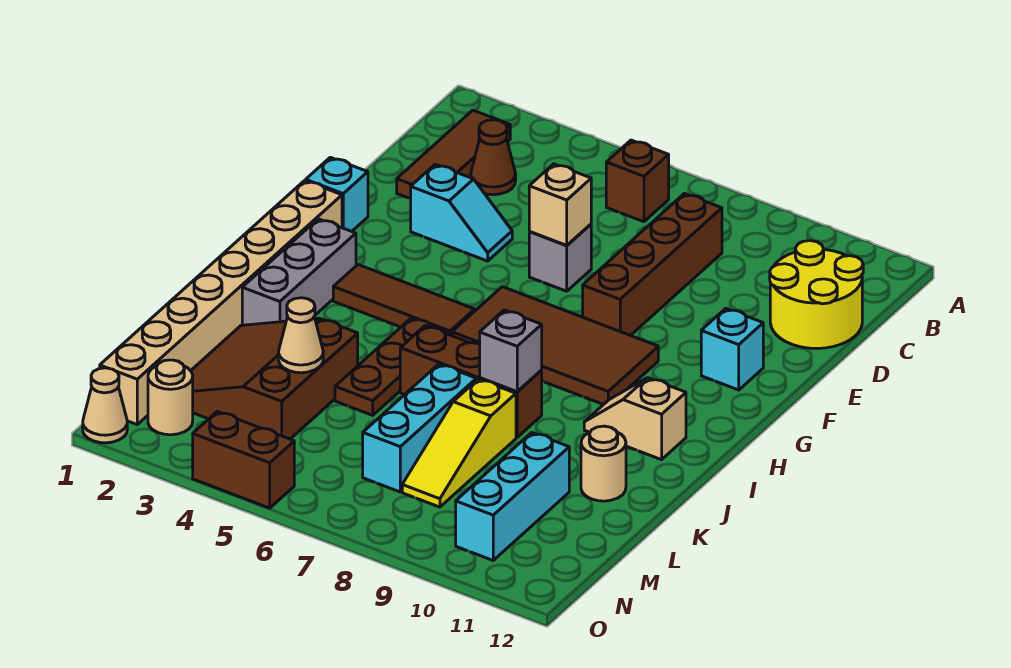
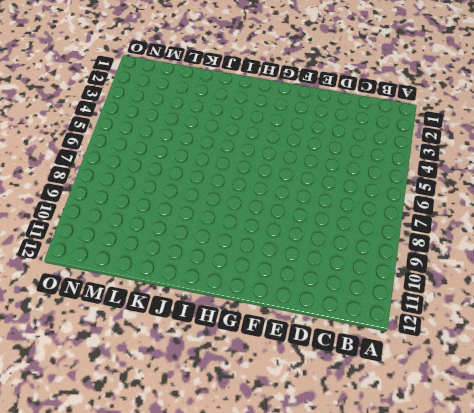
none -> brown tile B2:D2 level 1
none -> brown brick B6 level 1
none -> brown cone C3 level 1

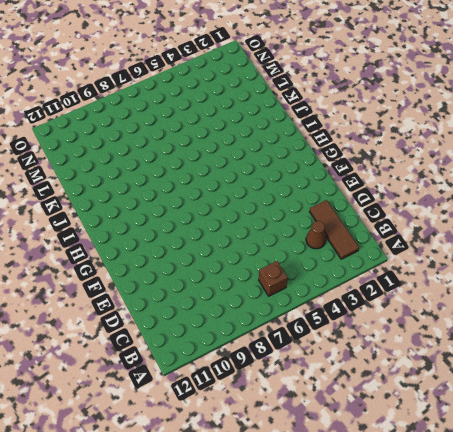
none -> brown brick C8:F8 level 1
none -> yellow round brick C11:D12 level 1
none -> cyan slope E3:E4 level 1 top 3

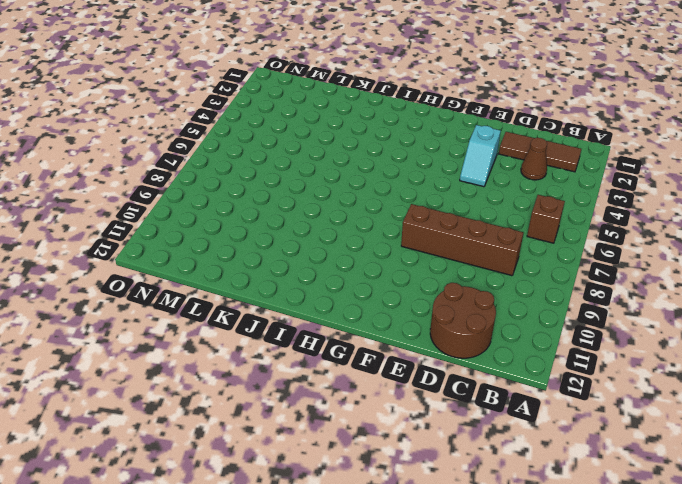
brown round brick C11:D12 level 1 -> yellow round brick C11:D12 level 1
none -> grey brick E6 level 1
none -> cyan brick F1 level 1
none -> cyan brick F11 level 1

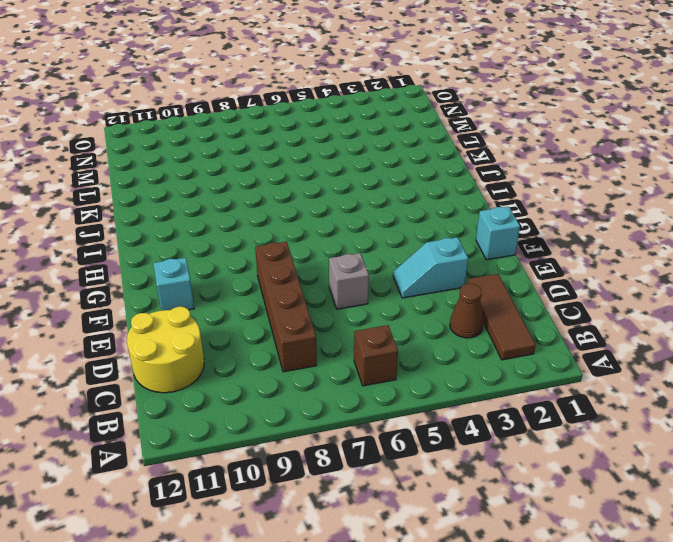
none -> tan brick G1:N1 level 1
none -> brown tile G6:H9 level 1
none -> grey brick H2:J2 level 1

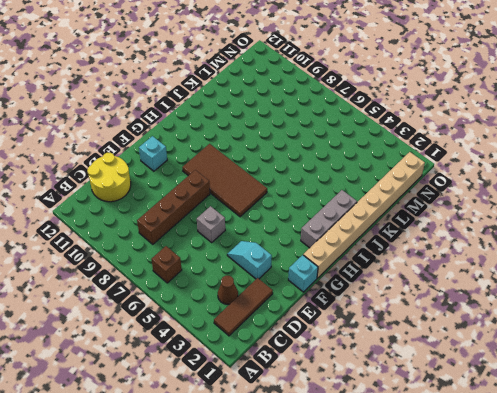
none -> brown tile H3:H5 level 1
none -> brown plate I5:K5 level 1
none -> tan slope I10:I11 level 1 top 11

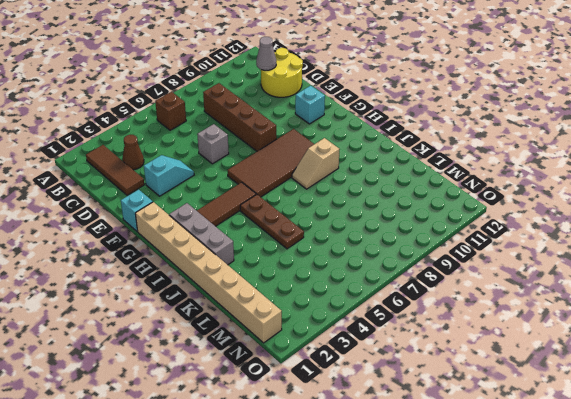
grey cone C11 level 2 -> none
tan slope I8:I9 level 1 top 9 -> tan slope I10:I11 level 1 top 11
none -> brown brick J6:J8 level 1
none -> brown slope K2:M4 level 1 top 4
none -> cyan brick K7:M7 level 1

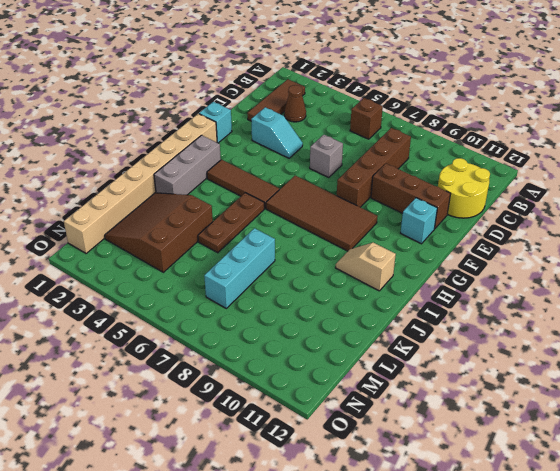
brown brick E9:E11 level 1 -> brown brick J6:J8 level 1
none -> yellow slope K8:M8 level 1 top K
none -> tan round brick K11 level 1
none -> cyan brick L10:N10 level 1

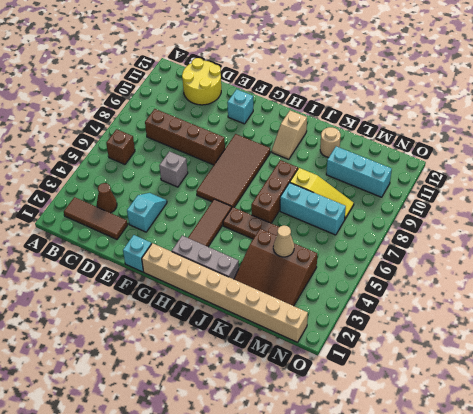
none -> tan round brick N2 level 1
none -> tan cone O1 level 1
none -> brown brick O4:O5 level 1

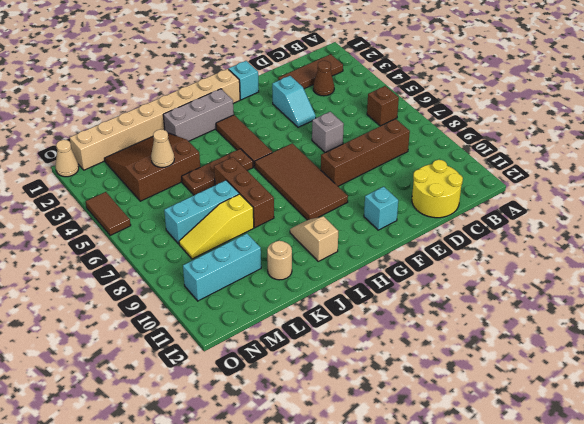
brown tile O4:O5 level 1 -> brown brick O4:O5 level 1
none -> tan round brick N2 level 1
none -> tan brick E6 level 2
none -> grey brick J8 level 2

